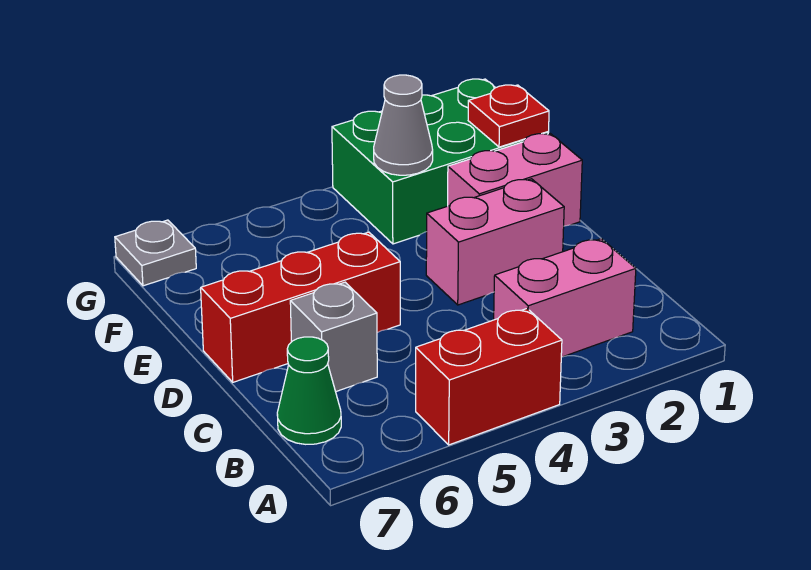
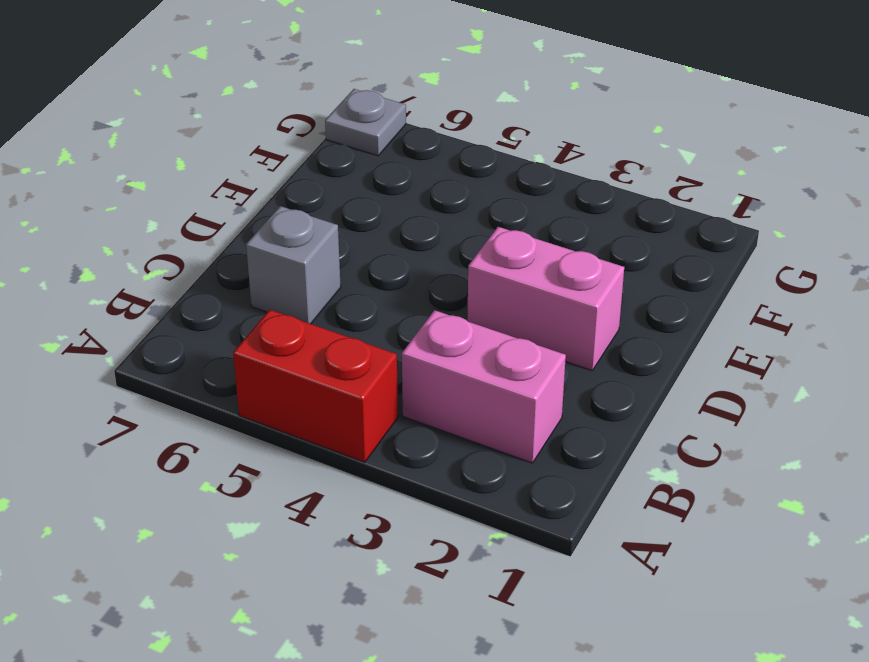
none -> green cone B7 level 1
none -> red brick D5:D7 level 1

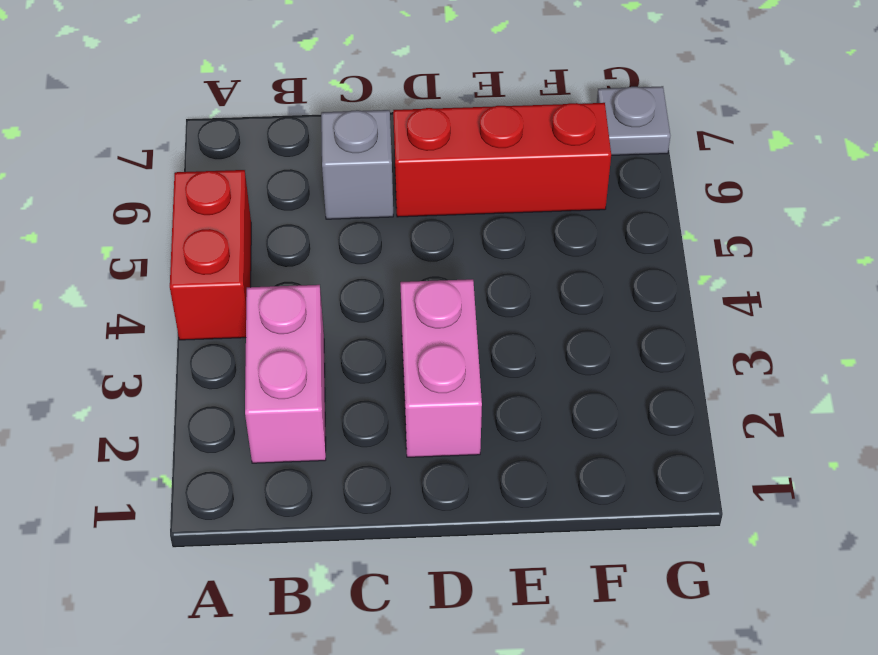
red brick D6:F6 level 1 -> red brick D5:D7 level 1
none -> green cone B7 level 1
none -> pink brick E1:E2 level 1

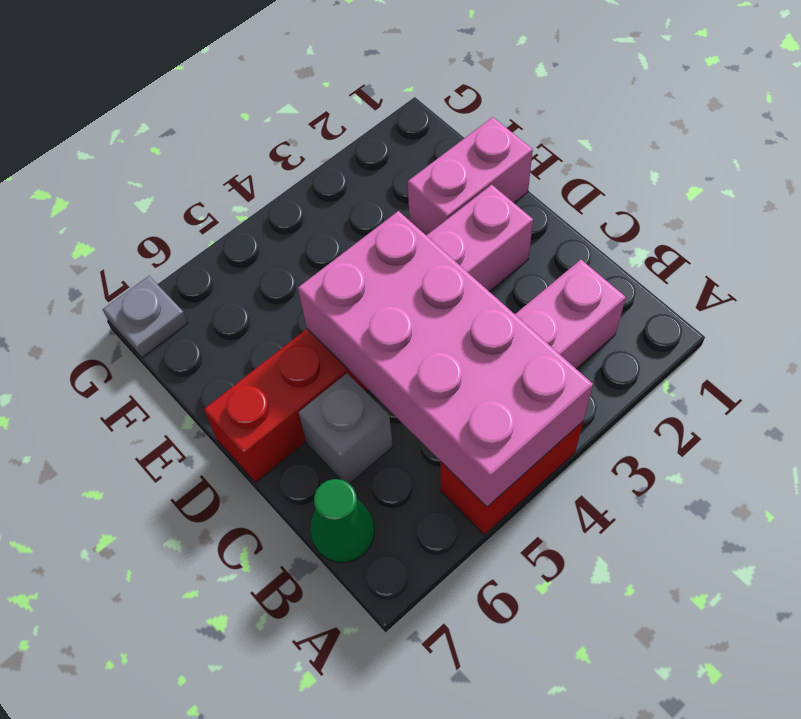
pink brick A4:D5 level 2 -> none
none -> green brick F1:G3 level 1
none -> red plate F1 level 2

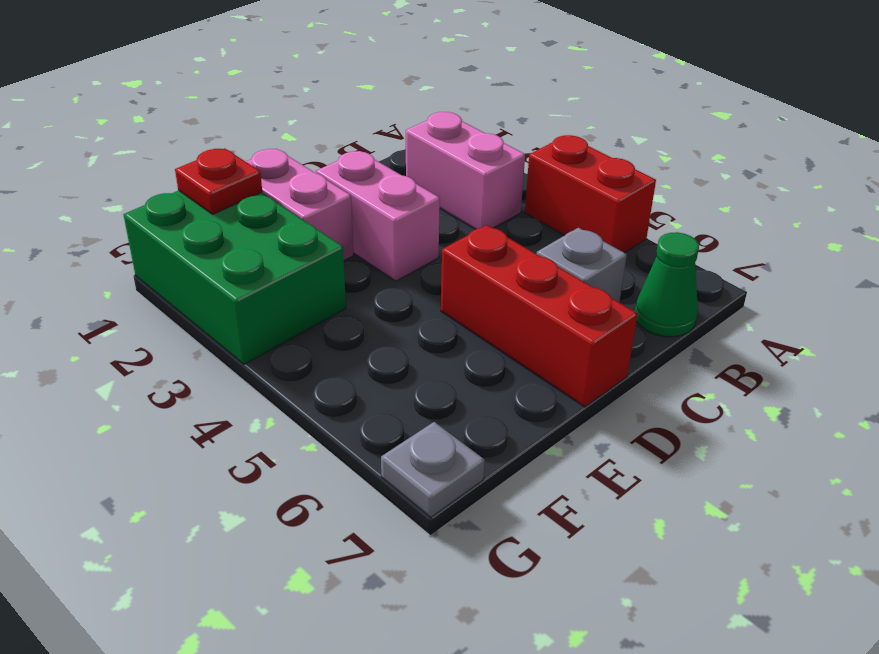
none -> grey cone F3 level 2

